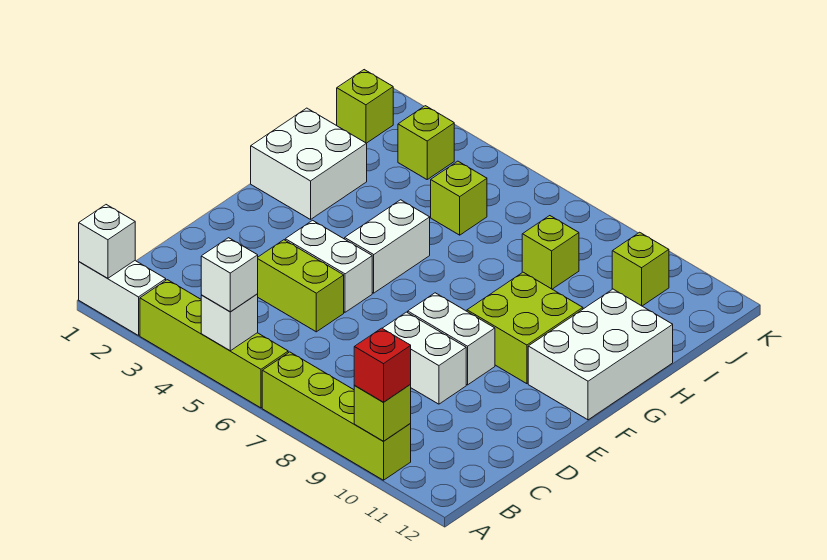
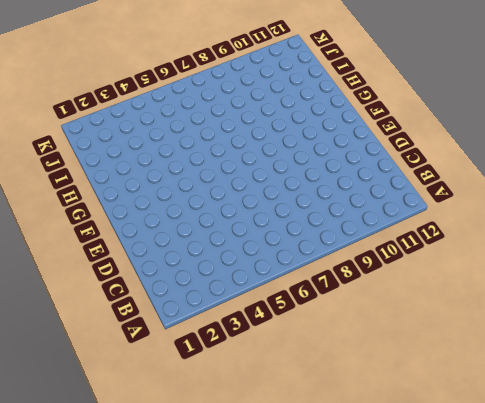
none -> white brick A1:A2 level 1
none -> lime brick A3:A6 level 1
none -> lime brick A7:A10 level 1

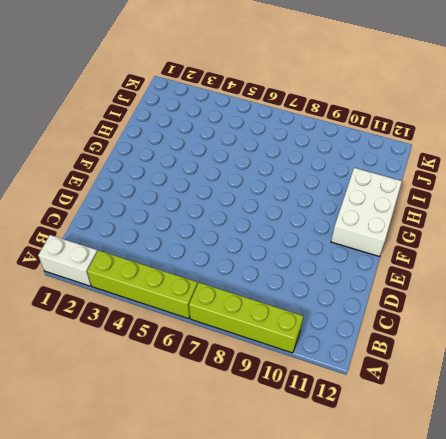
none -> lime brick D4:D5 level 1
none -> white brick D8:D9 level 1
none -> white brick E4:E5 level 1

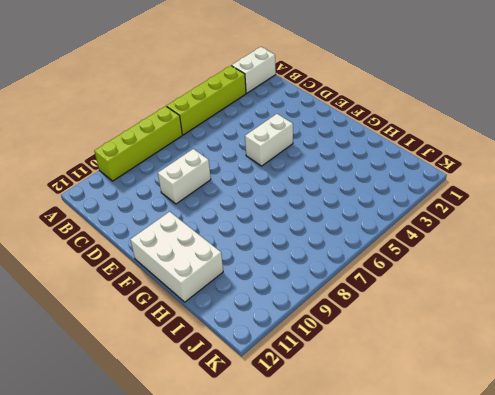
none -> lime brick D4:D5 level 1
none -> white brick E8:E9 level 1
none -> white brick F5:G5 level 1

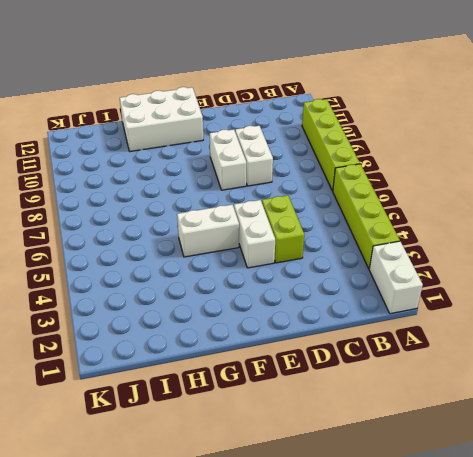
none -> lime brick F9:G10 level 1
none -> white brick G1:H2 level 1
none -> lime brick I5 level 1

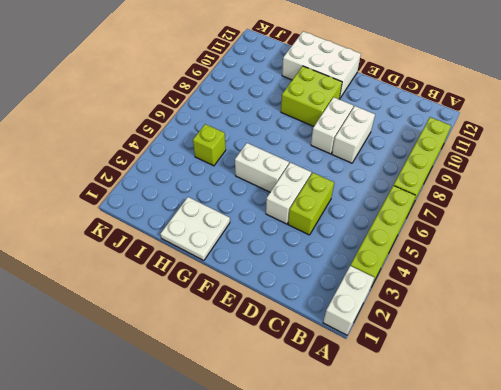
white plate G1:H2 level 1 -> white brick G1:H2 level 1
none -> lime brick I8 level 1
none -> lime brick J1 level 1
none -> lime brick J3 level 1

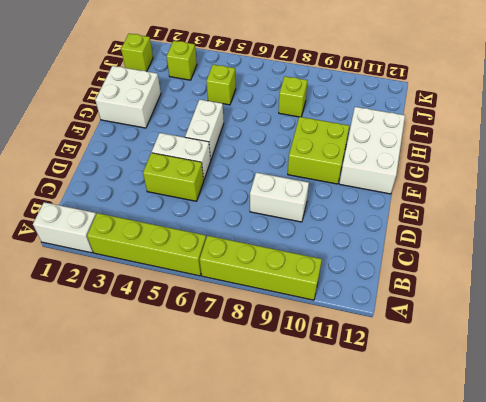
none -> white brick E8:E9 level 1
none -> lime brick J10 level 1
none -> white brick A1 level 2

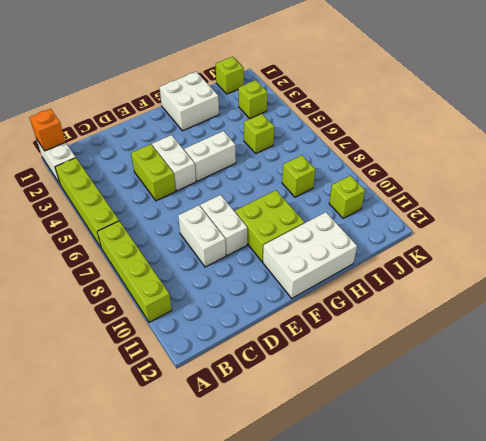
orange brick A1 level 2 -> white brick A1 level 2
none -> white brick A5 level 2
none -> lime brick A10 level 2
none -> white brick A5 level 3

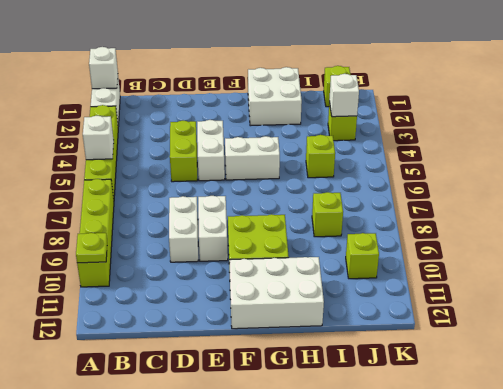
lime plate A10 level 2 -> lime brick A10 level 2
white brick J3 level 2 -> white brick A5 level 3
none -> red brick A10 level 3

